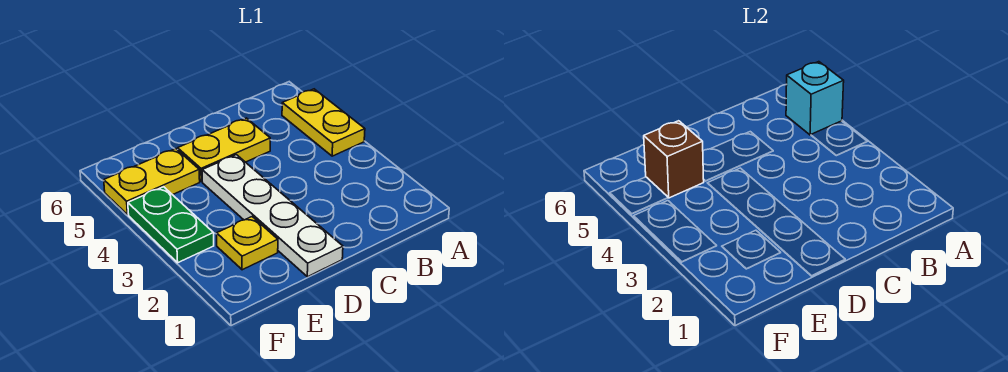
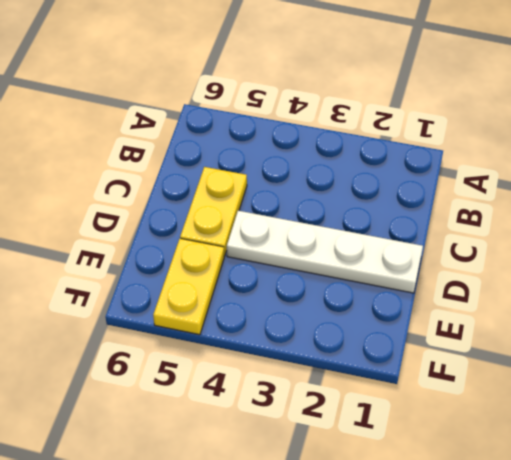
none -> yellow plate A4:A5 level 1
none -> yellow plate E2 level 1

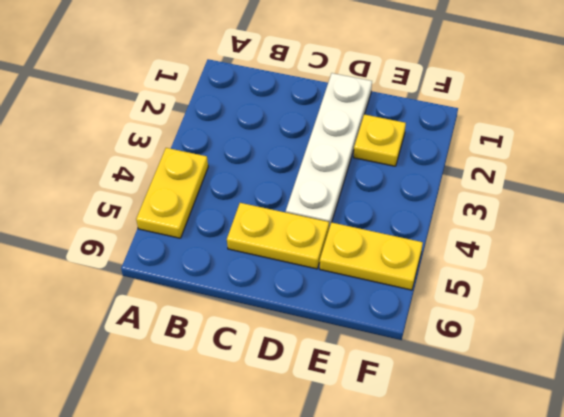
none -> green plate F3:F4 level 1
none -> cyan brick A5 level 2

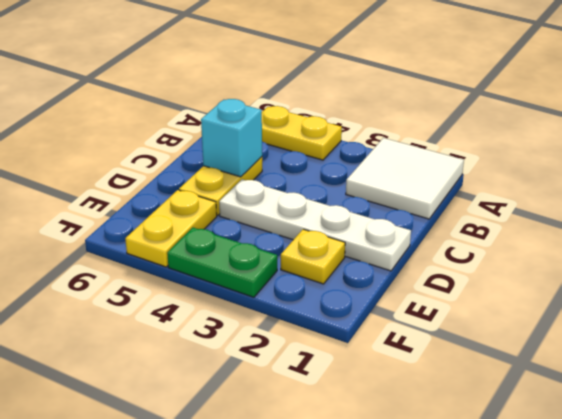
white tile A1:B2 level 1 -> none
cyan brick C5 level 2 -> cyan brick A5 level 2
none -> brown brick E5 level 2

